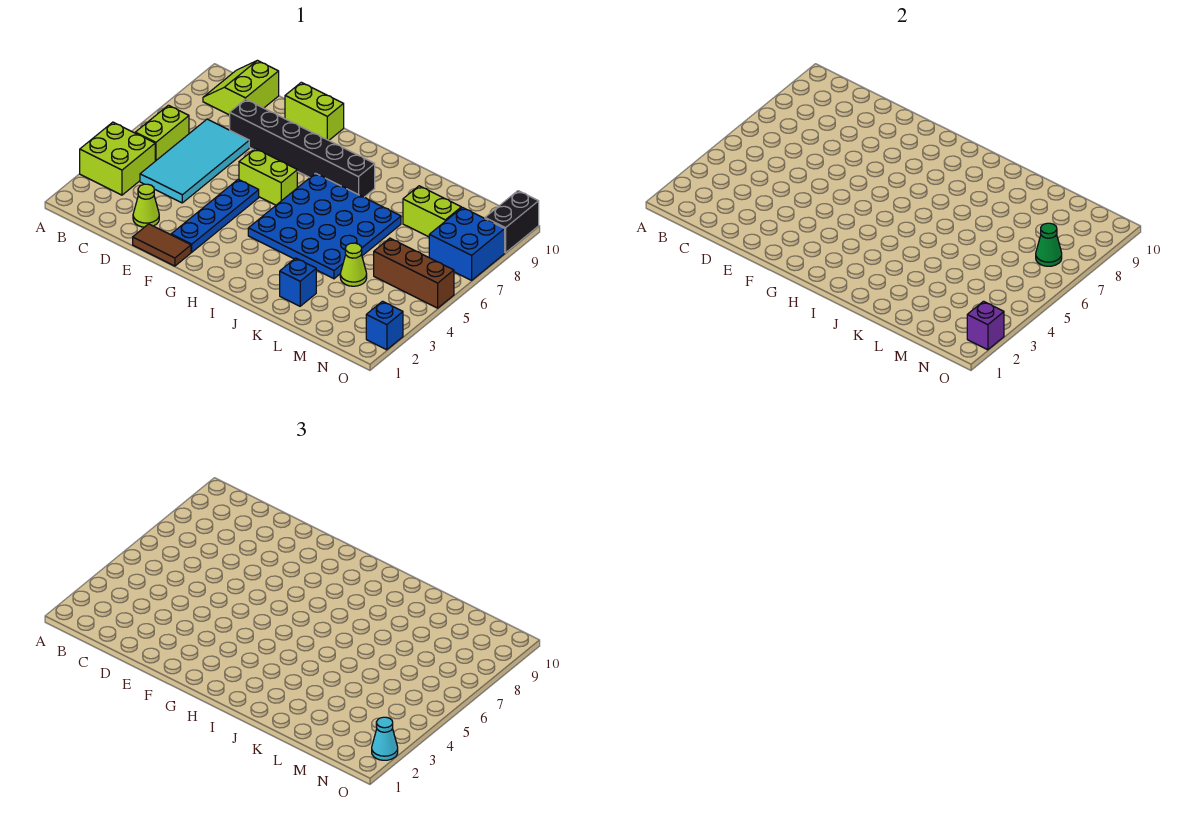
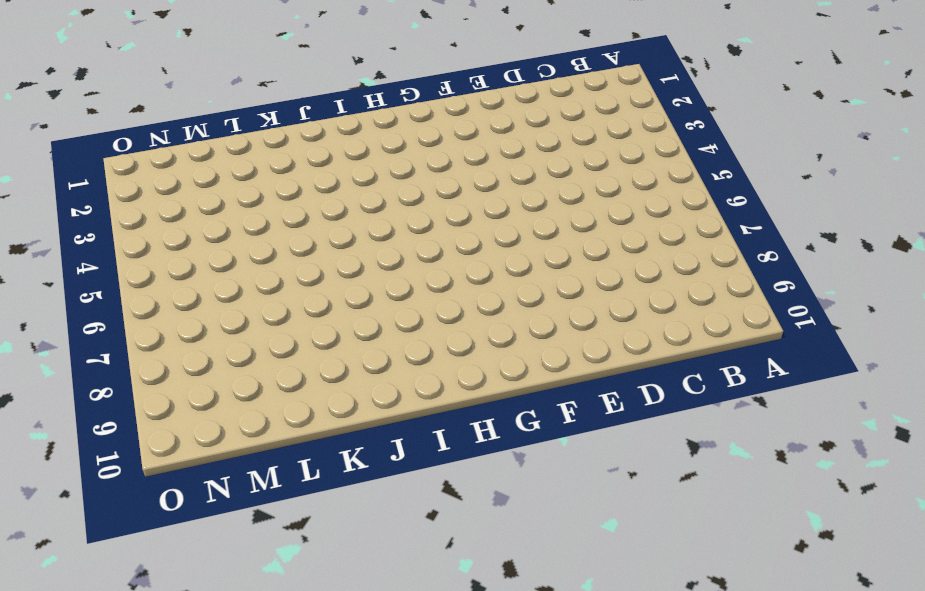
none -> lime brick A3:B4 level 1
none -> lime brick B5:B6 level 1
none -> lime slope B9:C10 level 1 top C

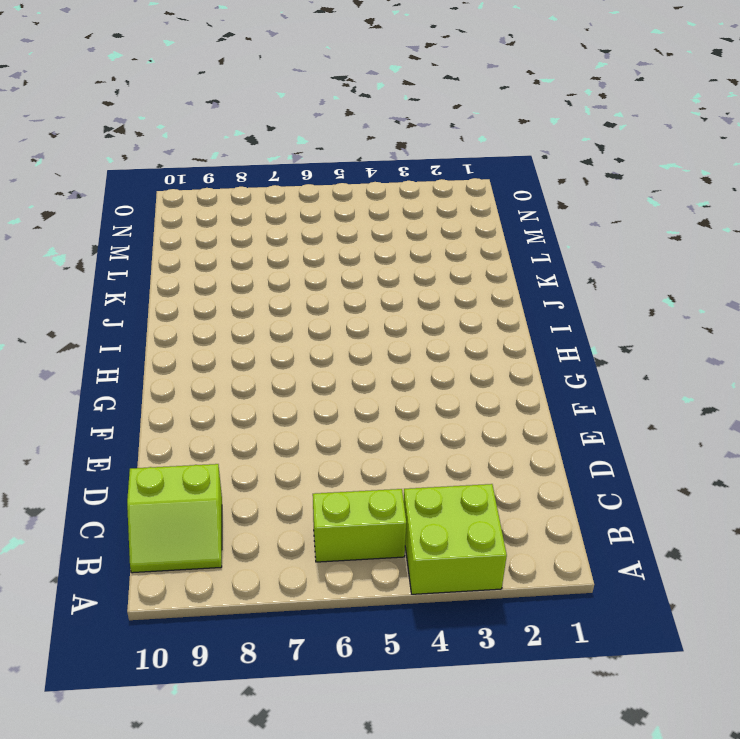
none -> cyan tile C4:D7 level 1
none -> lime cone D2 level 1
none -> black brick D8:I8 level 1

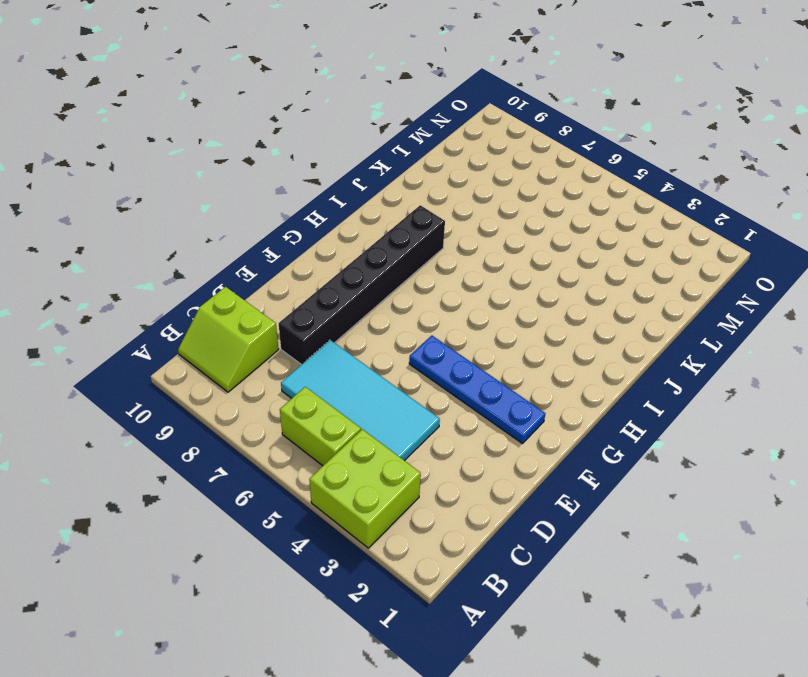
none -> lime cone D2 level 1
none -> brown tile E1:F1 level 1
none -> lime brick E10:F10 level 1

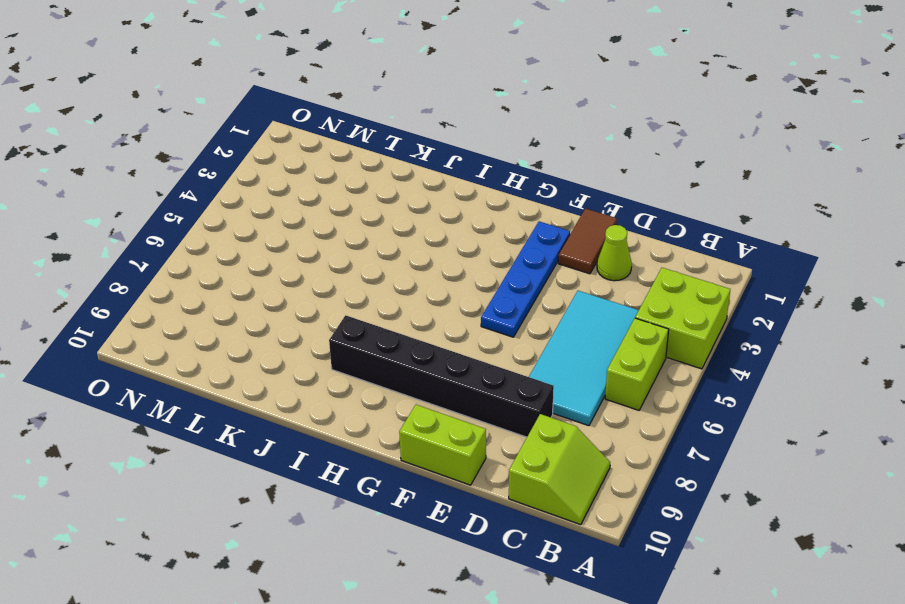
brown tile E1:E2 level 1 -> brown tile E1:F1 level 1
none -> lime brick F6:G6 level 1
none -> blue plate H4:K7 level 1
none -> blue brick K2 level 1

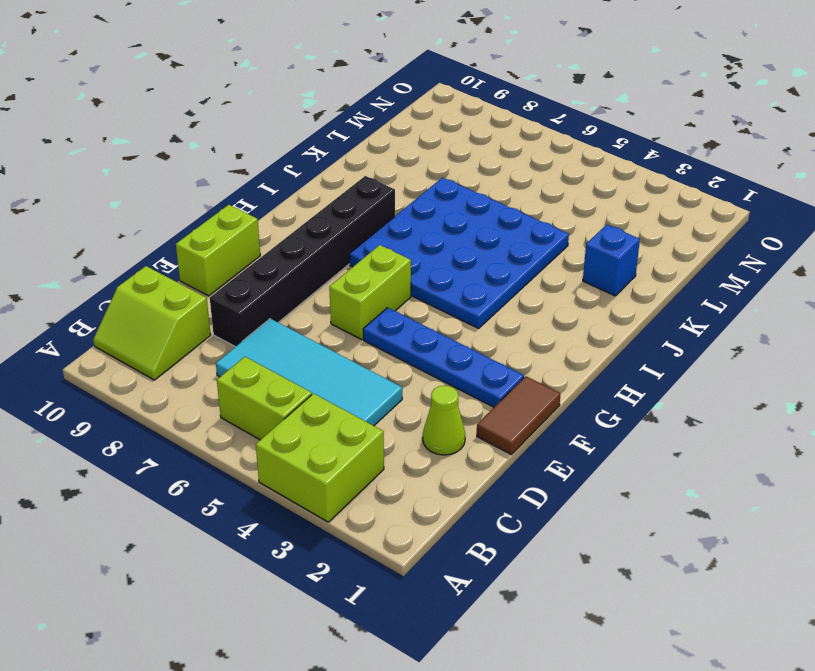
none -> lime cone L4 level 1
none -> lime brick L8:M8 level 1
none -> brown brick M5:O5 level 1

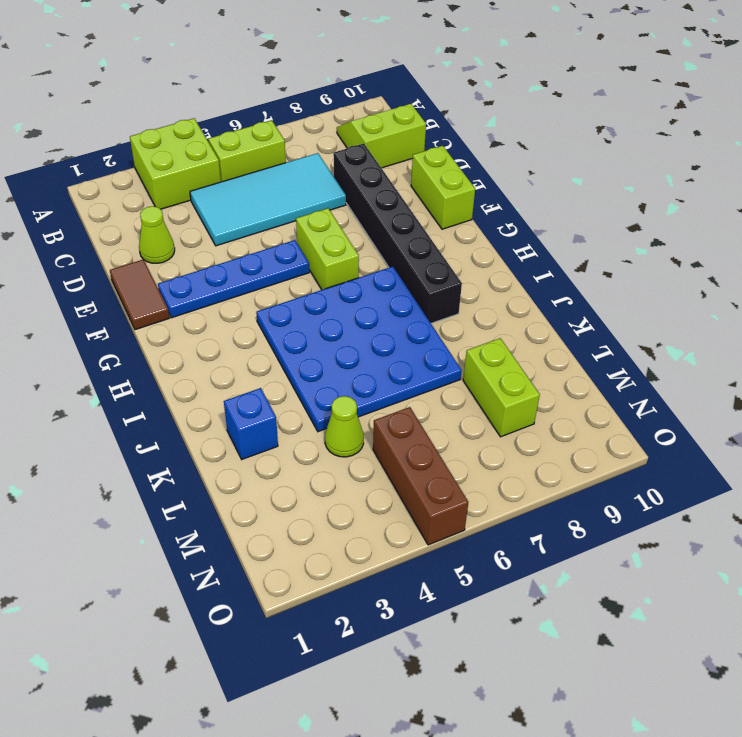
none -> blue brick N7:O8 level 1
none -> blue brick O2 level 1
none -> black brick O9:O10 level 1

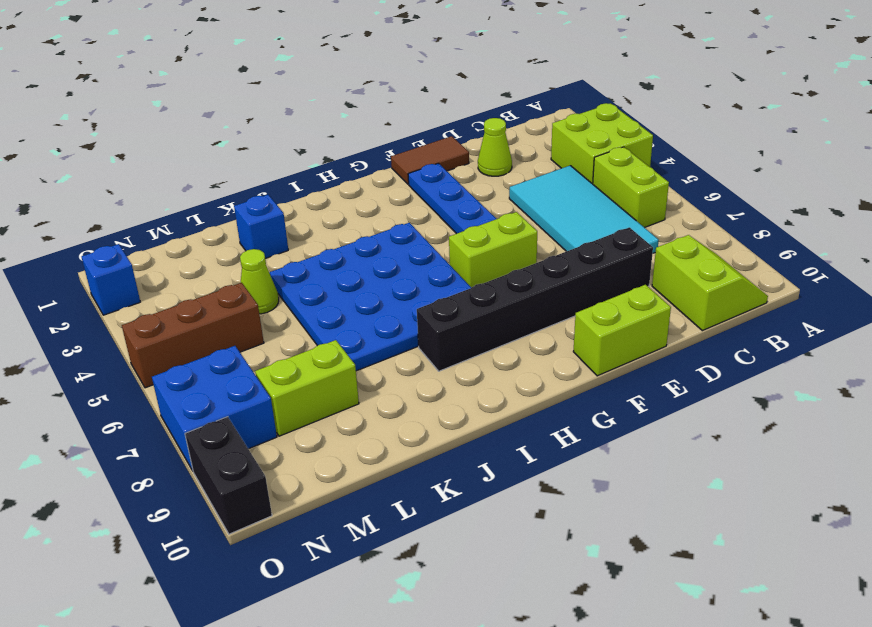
none -> green cone N7 level 2
none -> purple brick O2 level 2
none -> cyan cone O2 level 3

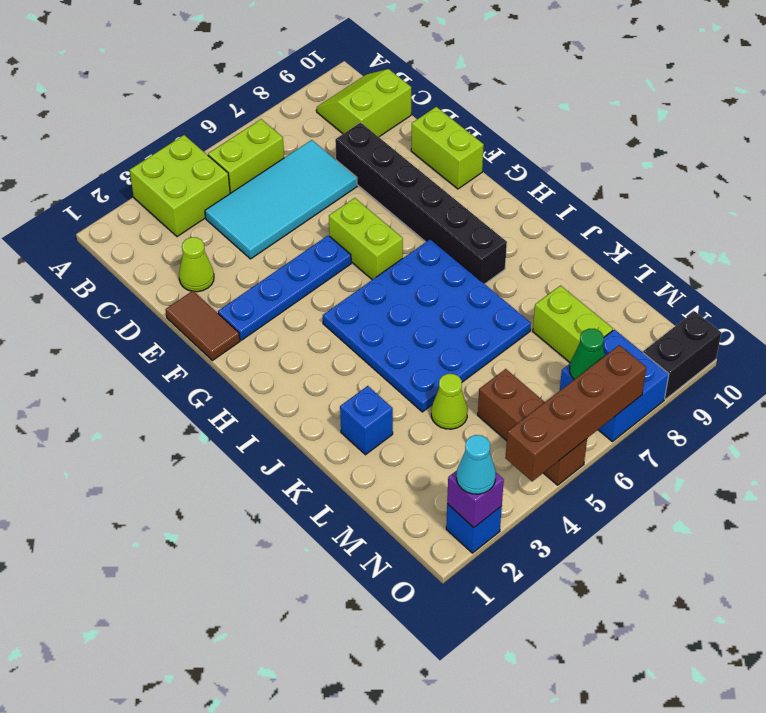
brown brick O4:O7 level 2 -> none

